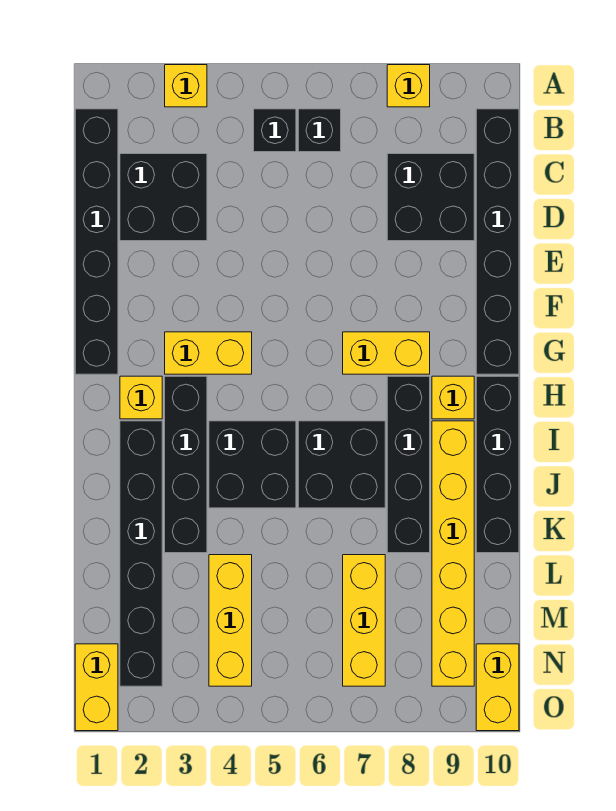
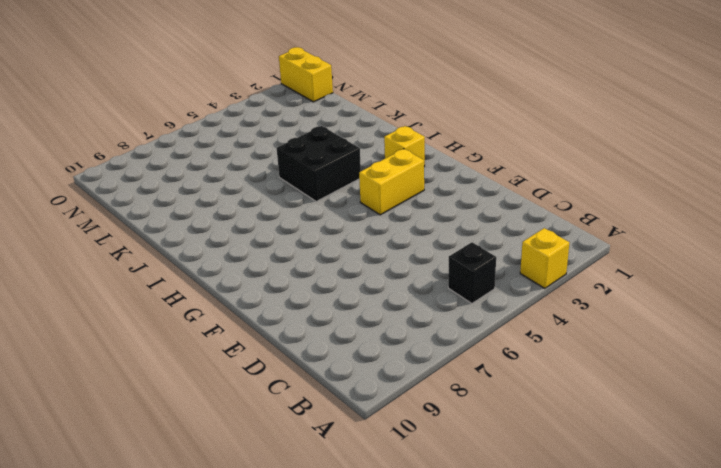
none -> yellow brick A8 level 1
none -> black brick B1:G1 level 1
none -> black brick B6 level 1

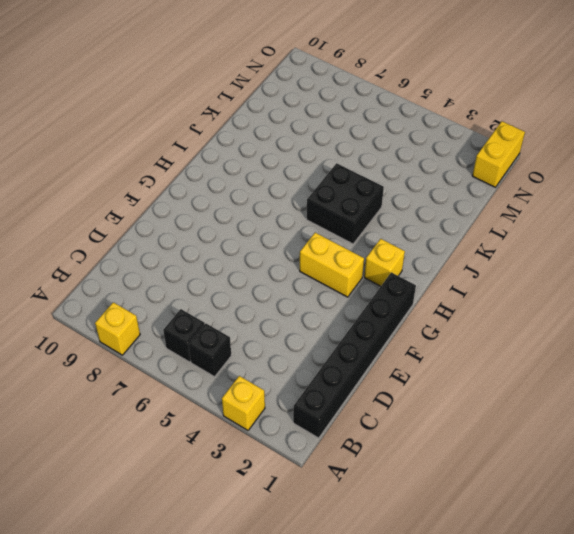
none -> black brick B10:G10 level 1
none -> black brick C2:D3 level 1
none -> black brick C8:D9 level 1

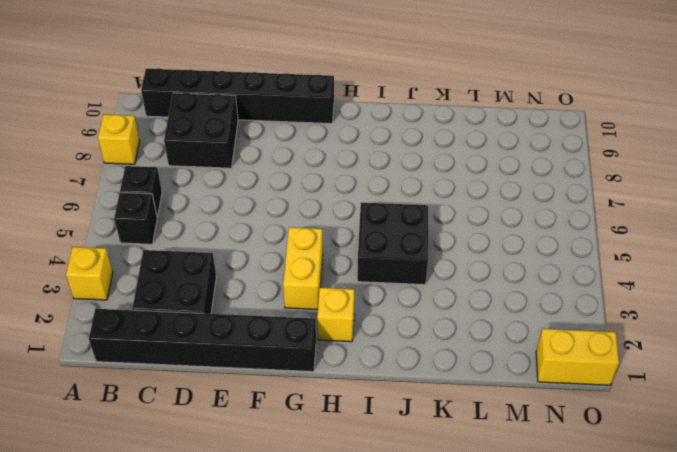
none -> yellow brick G7:G8 level 1
none -> black brick H3:K3 level 1
none -> black brick H8:K8 level 1

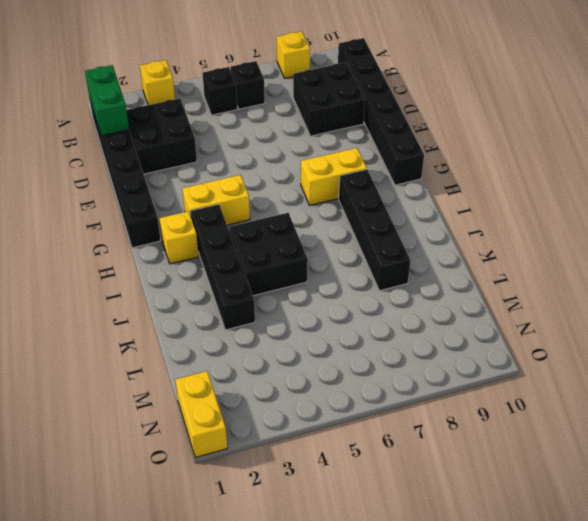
green brick B1:C1 level 2 -> none
none -> yellow brick H9 level 1
none -> black brick H10:K10 level 1
none -> black brick I2:N2 level 1

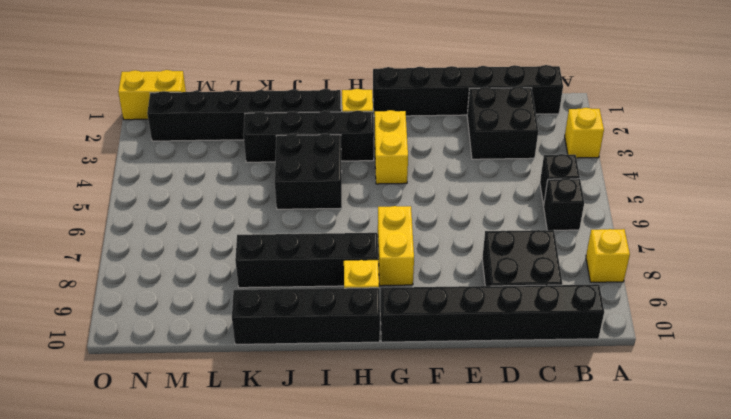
none -> black brick I6:J7 level 1
none -> yellow brick I9:N9 level 1
none -> yellow brick L4:N4 level 1

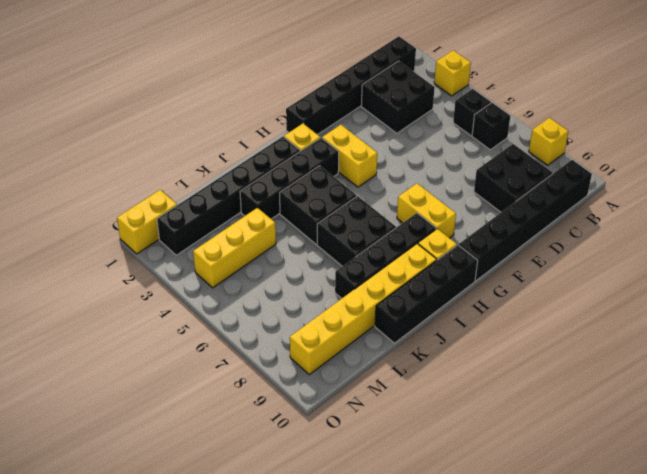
none -> yellow brick L7:N7 level 1
none -> yellow brick N10:O10 level 1

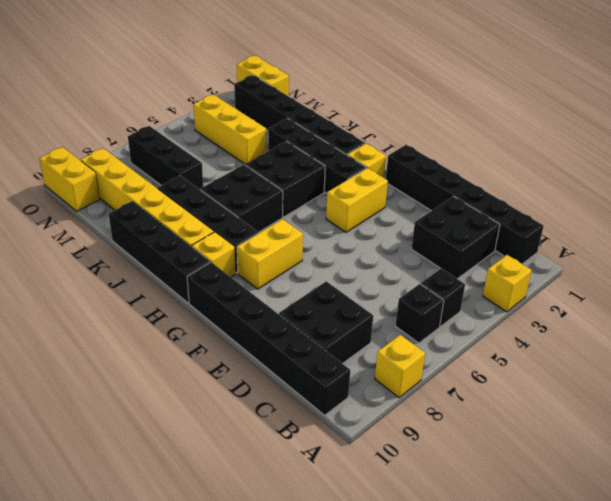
black brick L7:N7 level 1 -> yellow brick L7:N7 level 1

